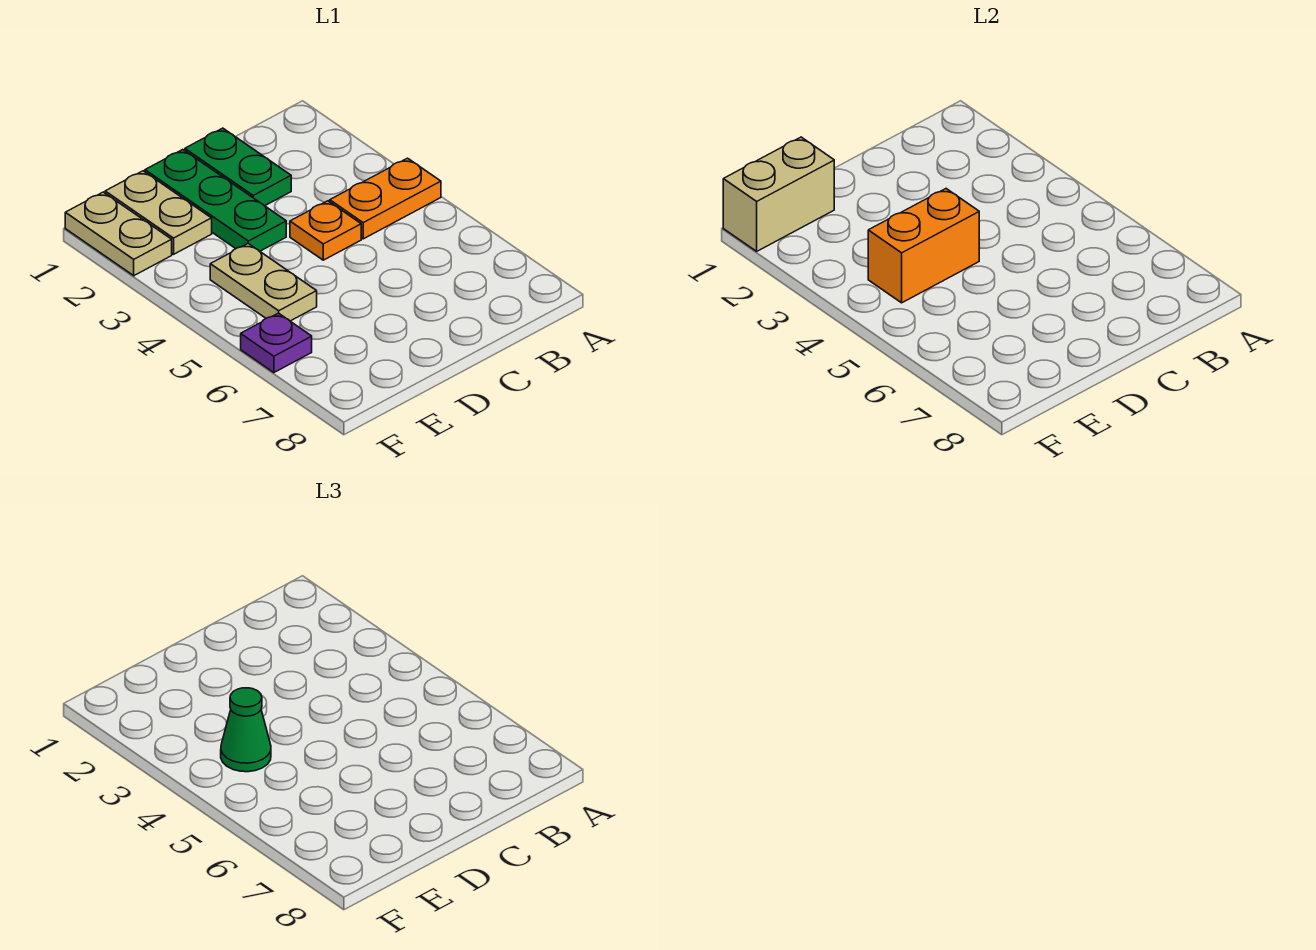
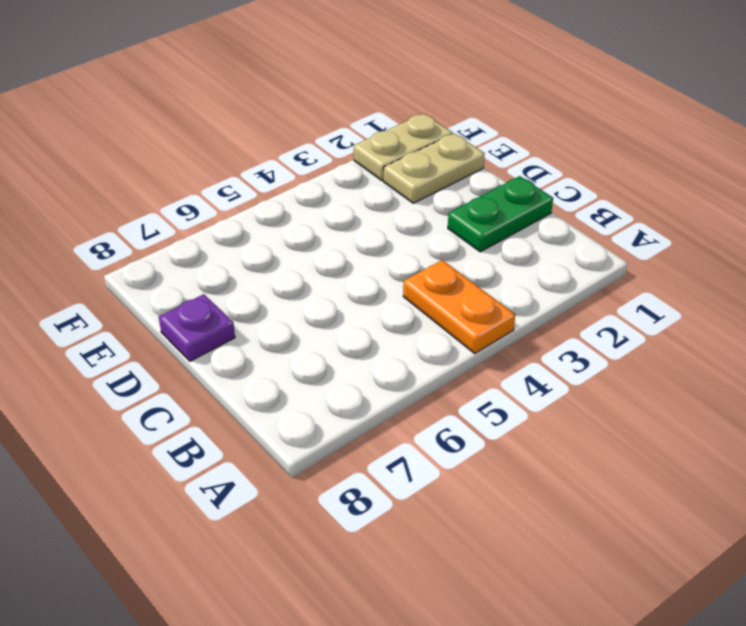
purple plate D8 level 1 -> purple plate F6 level 1
none -> orange plate C4 level 1
none -> green plate D1:D3 level 1

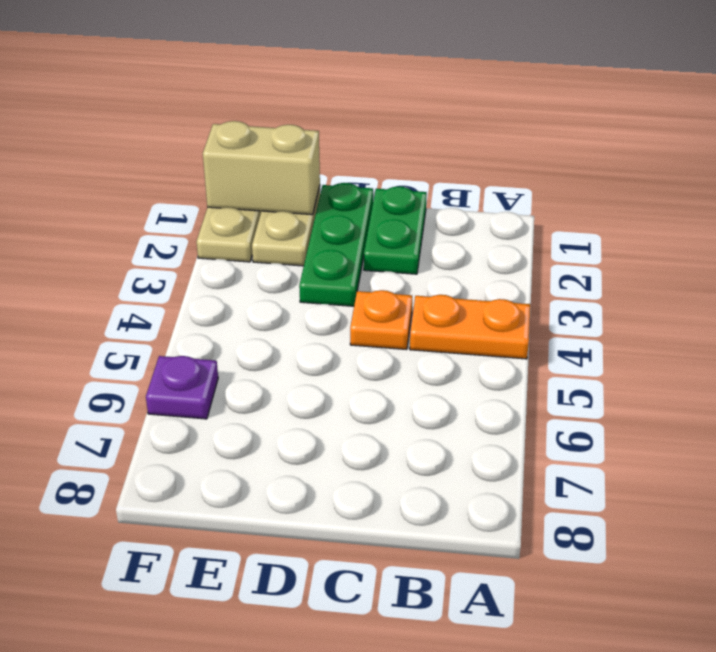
none -> tan plate E4:E5 level 1
none -> orange brick D4:E4 level 2

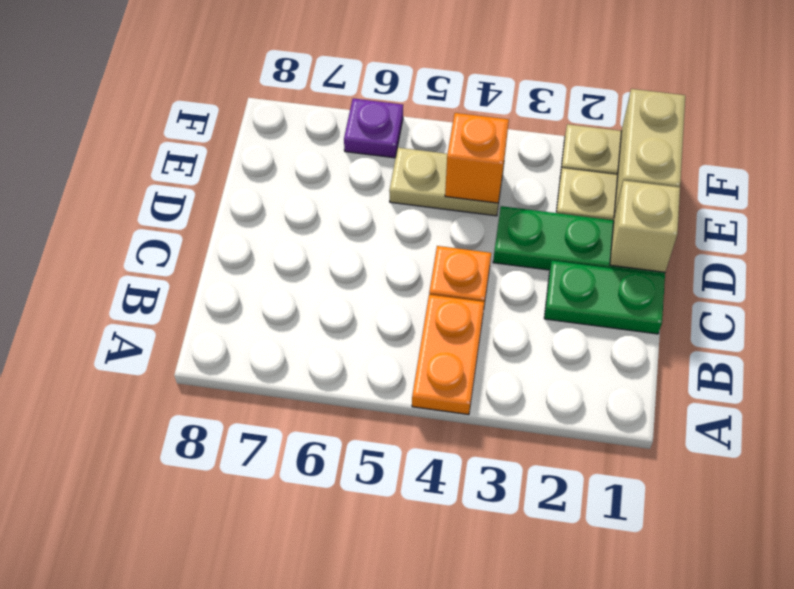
tan brick D1 level 2 -> none
orange brick E4 level 2 -> orange brick D4:E4 level 2
none -> green cone E4 level 3

